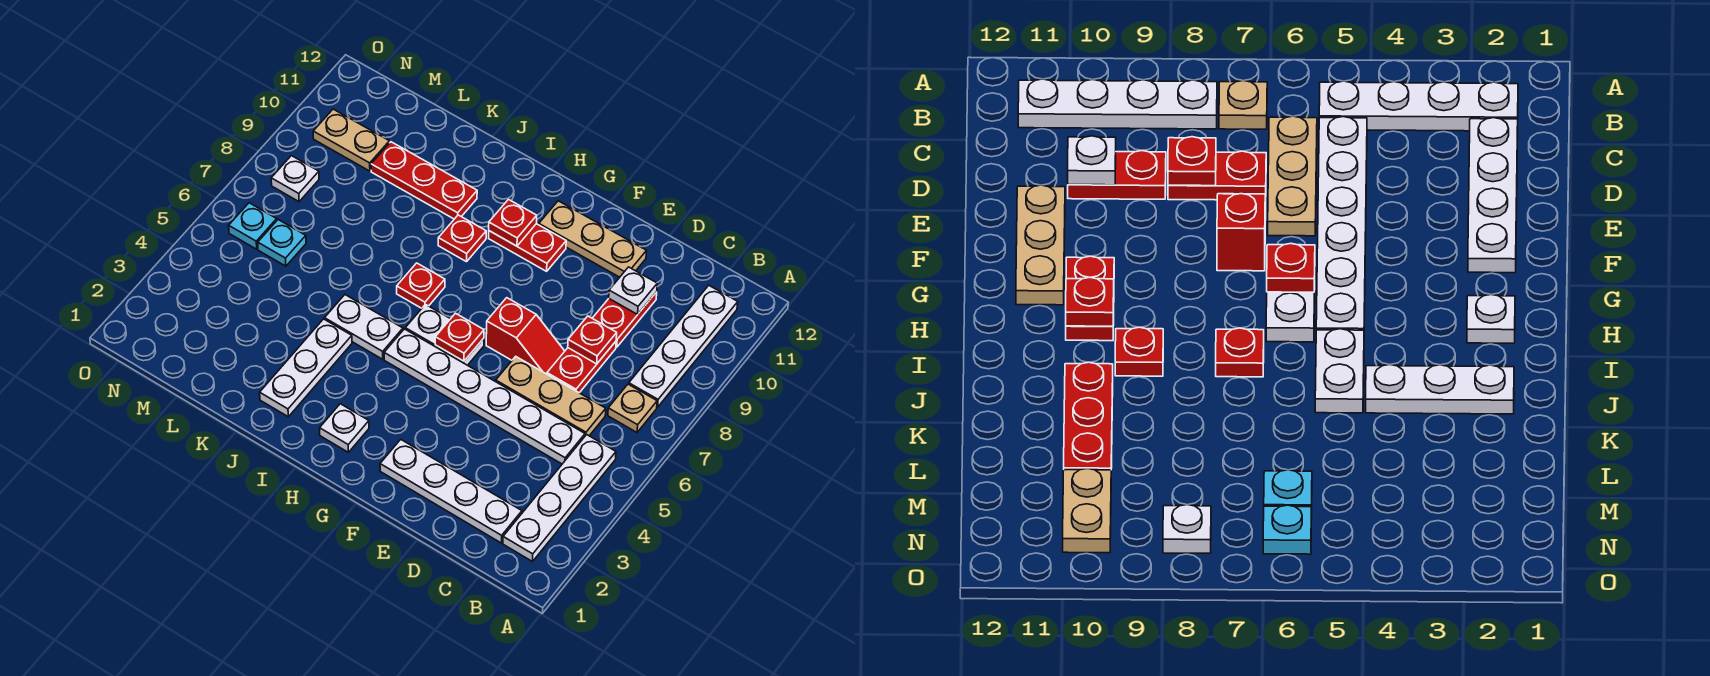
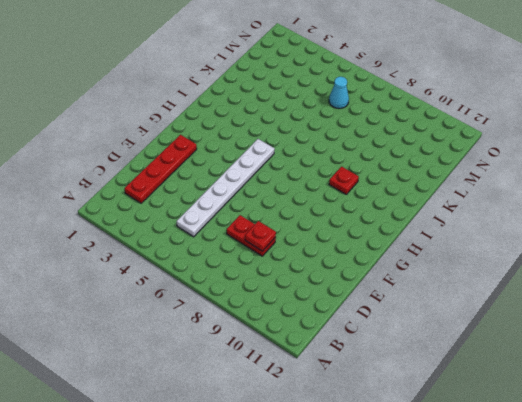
red plate C2:F2 level 1 -> white plate C2:F2 level 1
cyan cone M6 level 1 -> cyan plate M6 level 1
none -> white plate B2:B5 level 1
none -> tan plate B7 level 1
none -> white plate B8:B11 level 1

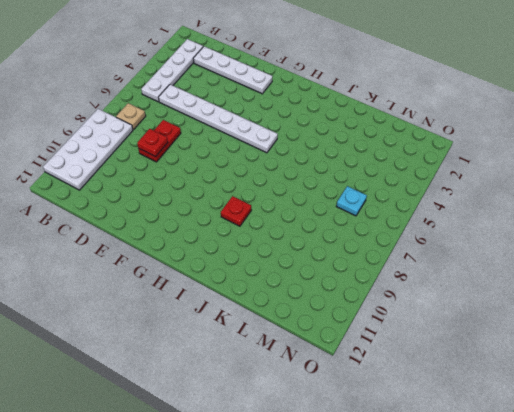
white plate A8:B11 level 1 -> white plate B8:B11 level 1
none -> tan plate C6:E6 level 1
none -> red plate D9:D10 level 1
none -> red slope E7:F7 level 1 top F

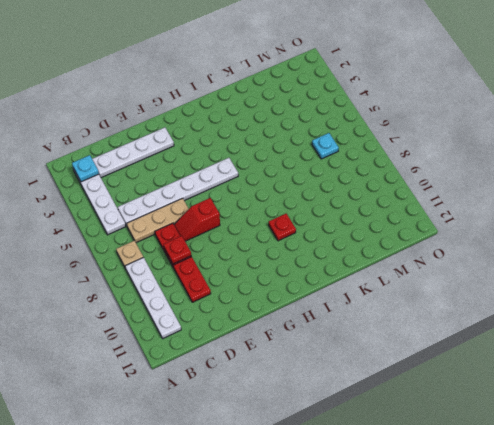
cyan plate B2 level 2 -> cyan plate N6 level 1
none -> tan plate E11:G11 level 1
none -> white plate G6:H6 level 1
none -> red plate G10:H10 level 1

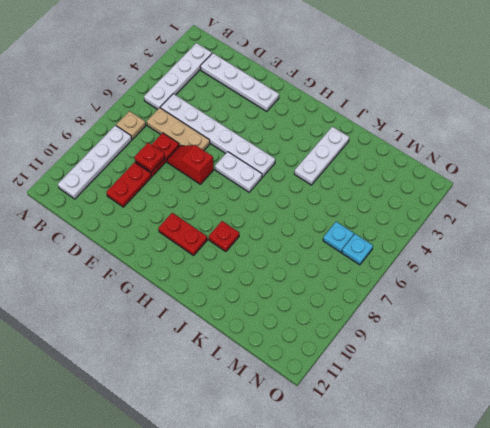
none -> tan plate E11:G11 level 1
none -> white plate H2 level 1
none -> white plate I5:J5 level 1

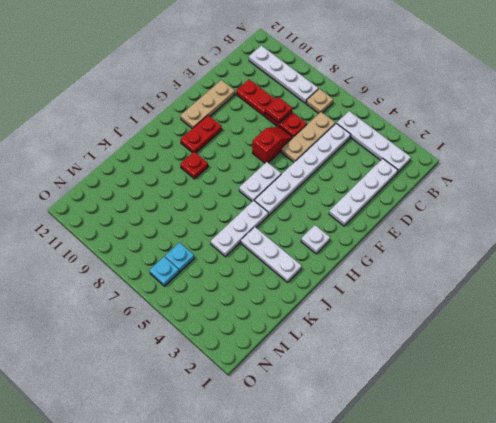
white plate I5:K5 level 1 -> white plate I5:J5 level 1
none -> red plate I7 level 1
none -> red plate J10:L10 level 1
none -> tan plate M10:N10 level 1

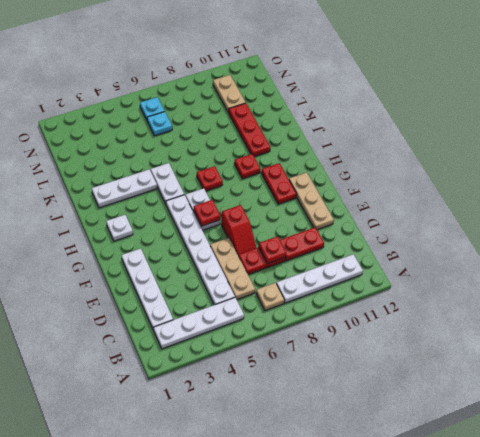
none -> white plate N8 level 1
none -> white plate D10 level 2
none -> red plate H10 level 2

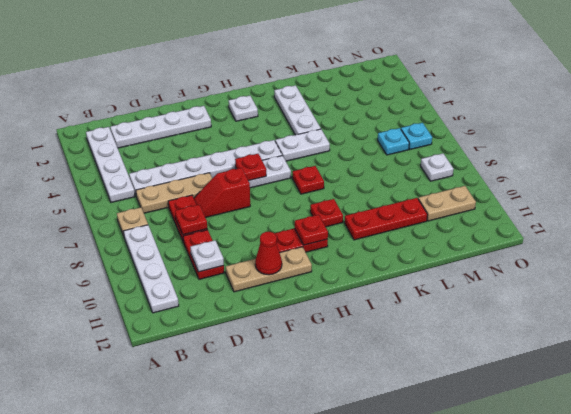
red cone F11 level 2 -> none

